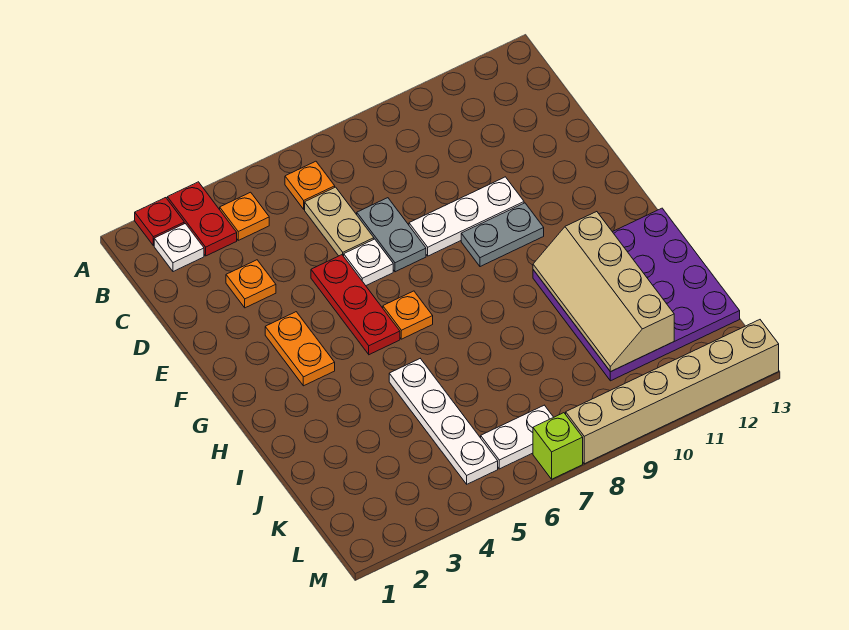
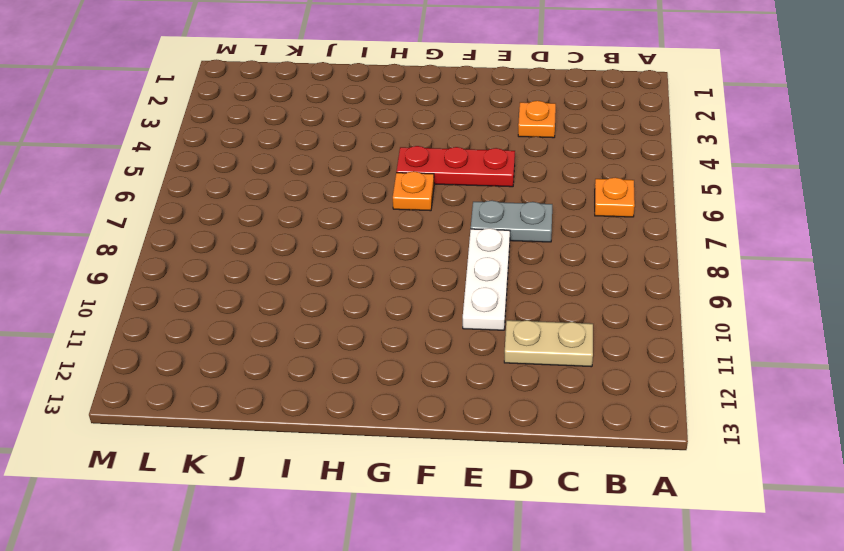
tan plate C11:D11 level 1 -> tan plate C6:D6 level 1
none -> red plate A2 level 1
none -> red plate A3:B3 level 1
none -> white plate B2 level 1

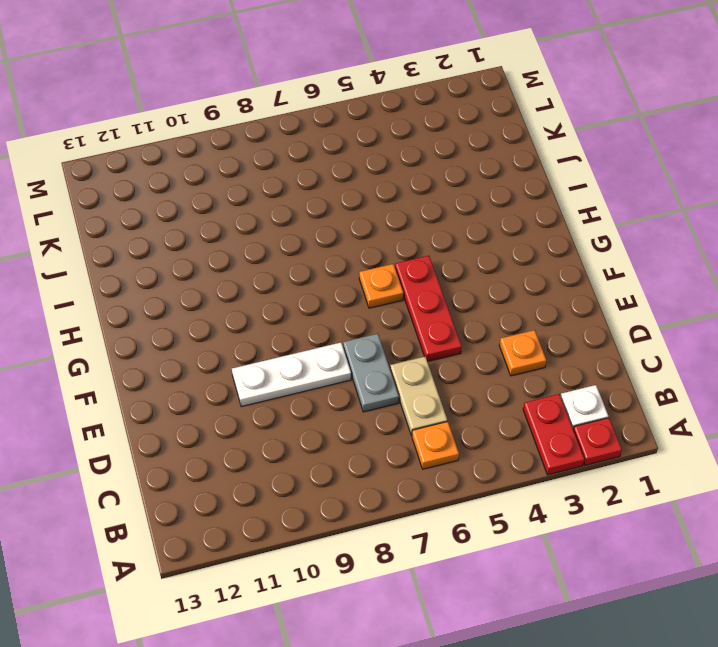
none -> orange plate B4 level 1
none -> white plate E6 level 1
none -> orange plate F3:G3 level 1

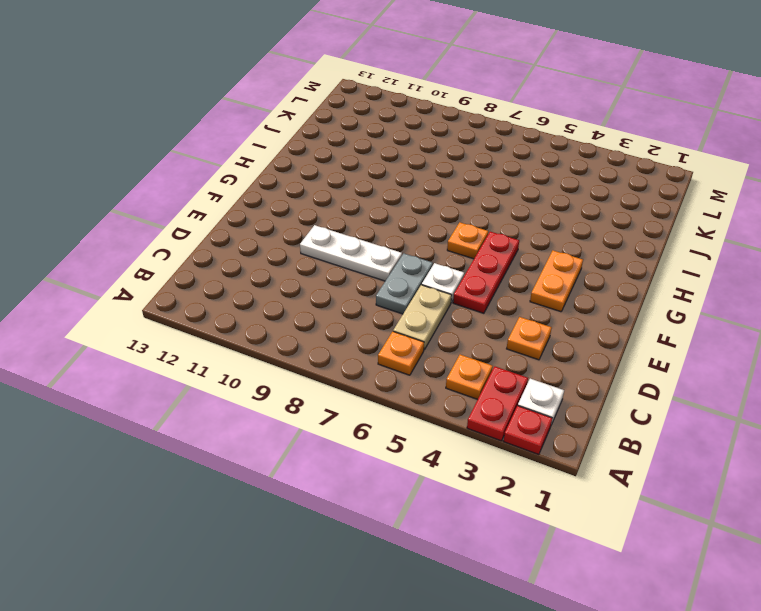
none -> grey plate F9:F10 level 1
none -> purple plate H10:K13 level 1
none -> white plate I5:L5 level 1

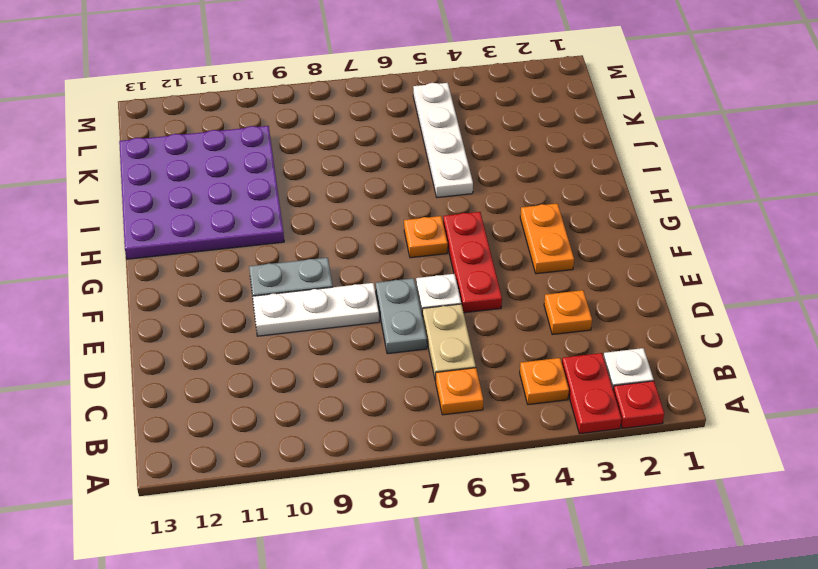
none -> white plate L6:L7 level 1
none -> lime brick M7 level 1
none -> tan brick M8:M13 level 1

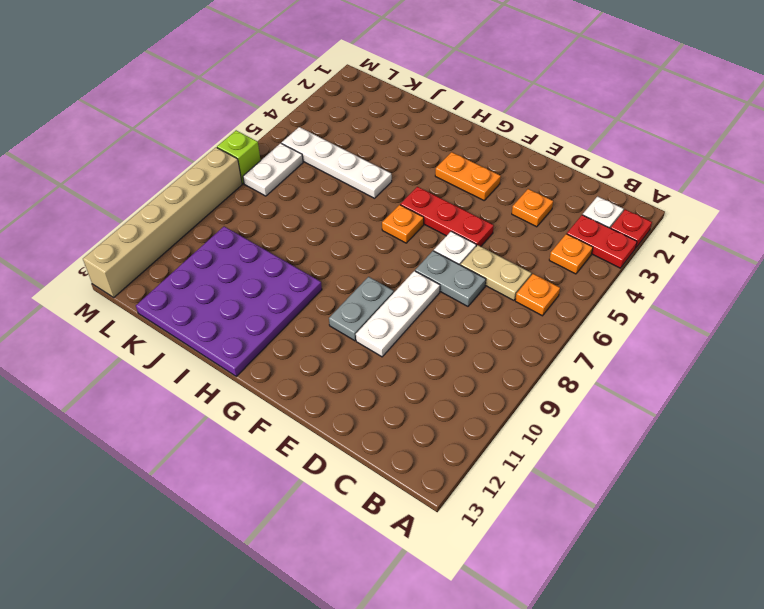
none -> tan slope H10:K11 level 2 top 11

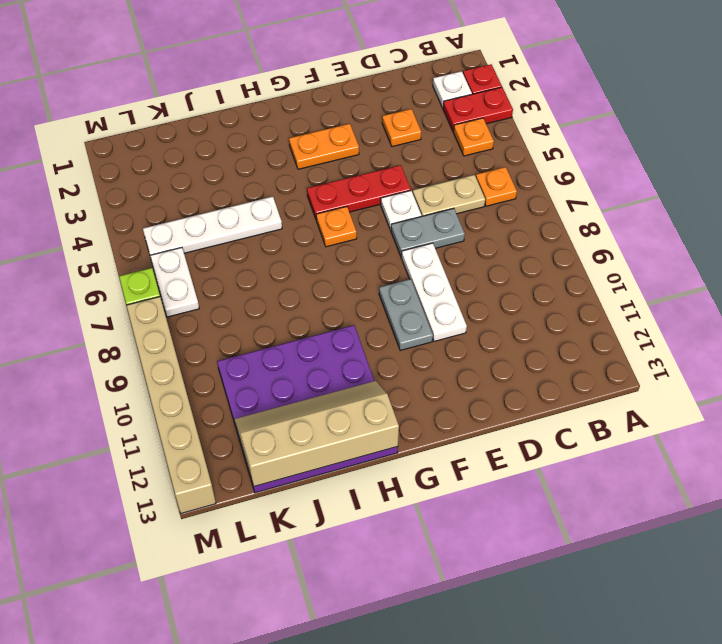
tan slope H12:K13 level 2 top 13 -> tan slope H10:K11 level 2 top 11

